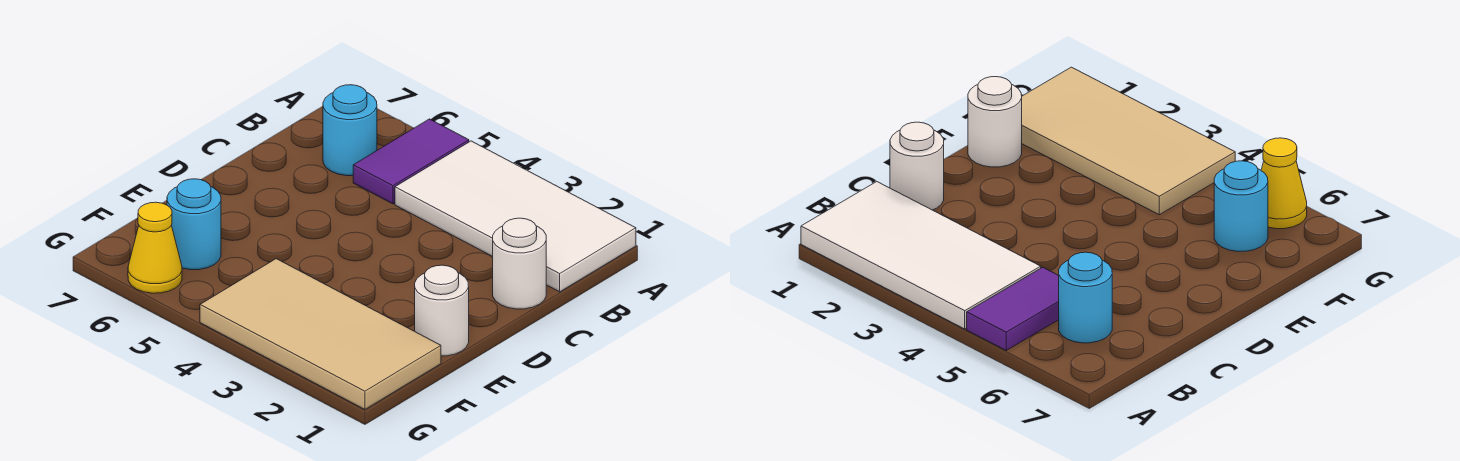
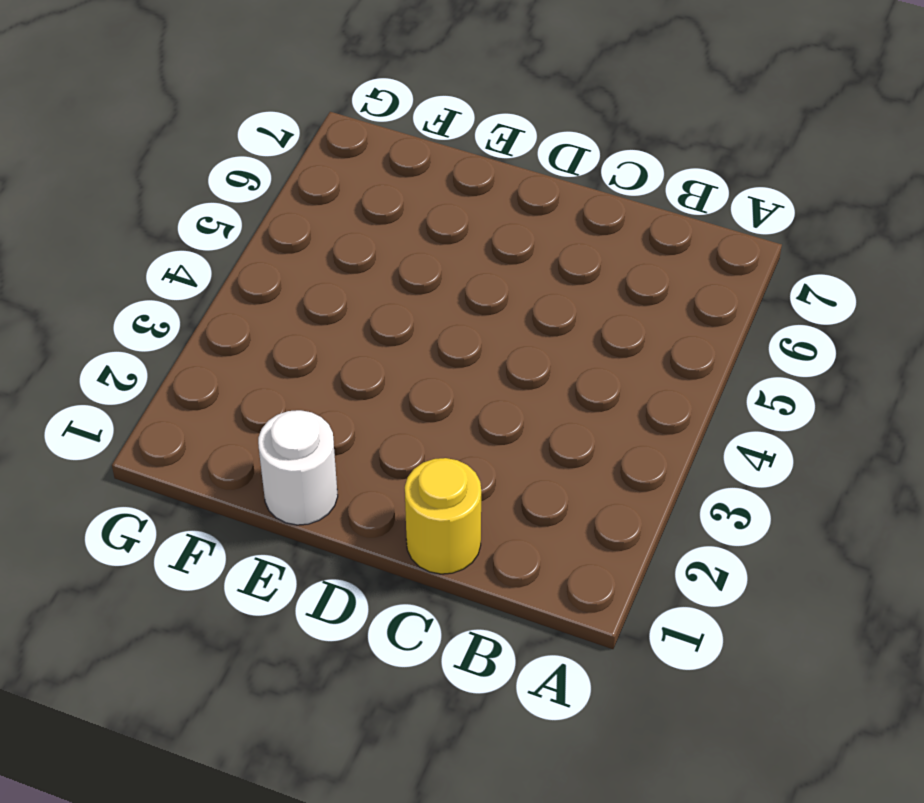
yellow round brick C1 level 1 -> white round brick C1 level 1
none -> white tile A1:B4 level 1
none -> purple tile A5:B5 level 1

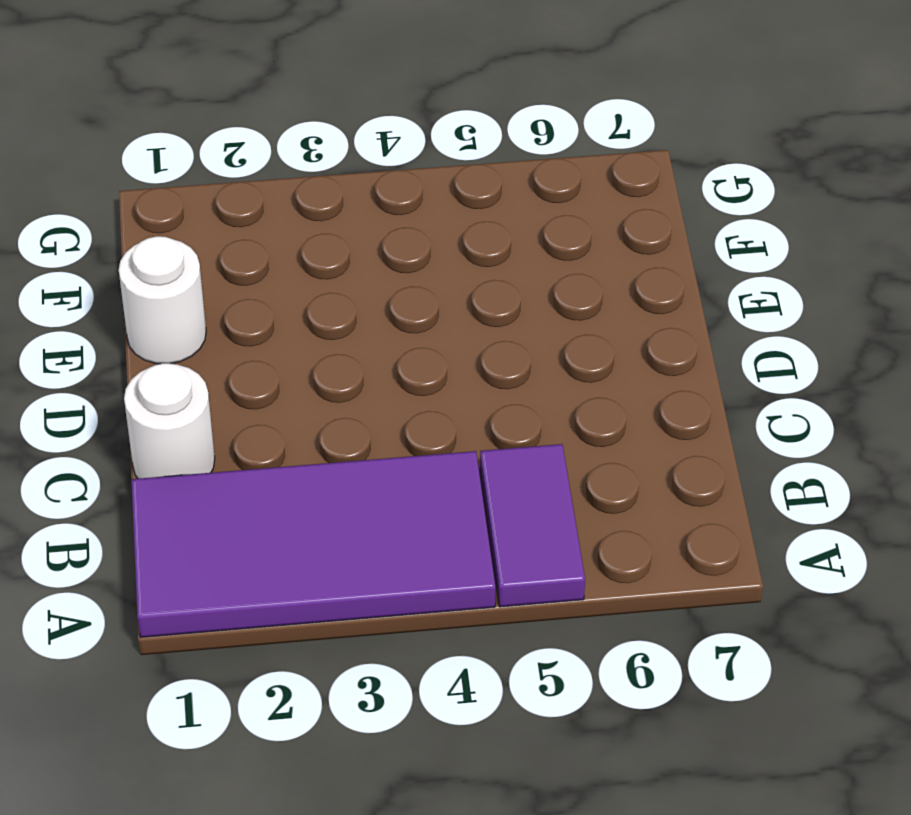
purple tile A1:B4 level 1 -> white tile A1:B4 level 1
none -> cyan round brick B6 level 1
none -> tan tile F1:G4 level 1

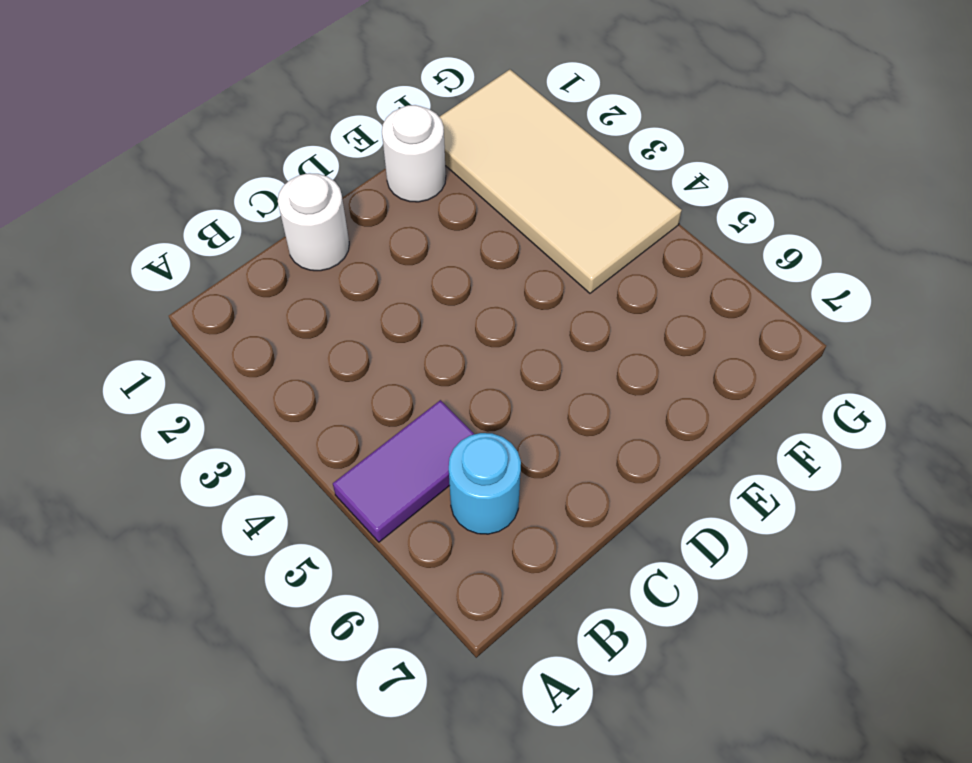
none -> white tile A1:B4 level 1
none -> cyan round brick F6 level 1

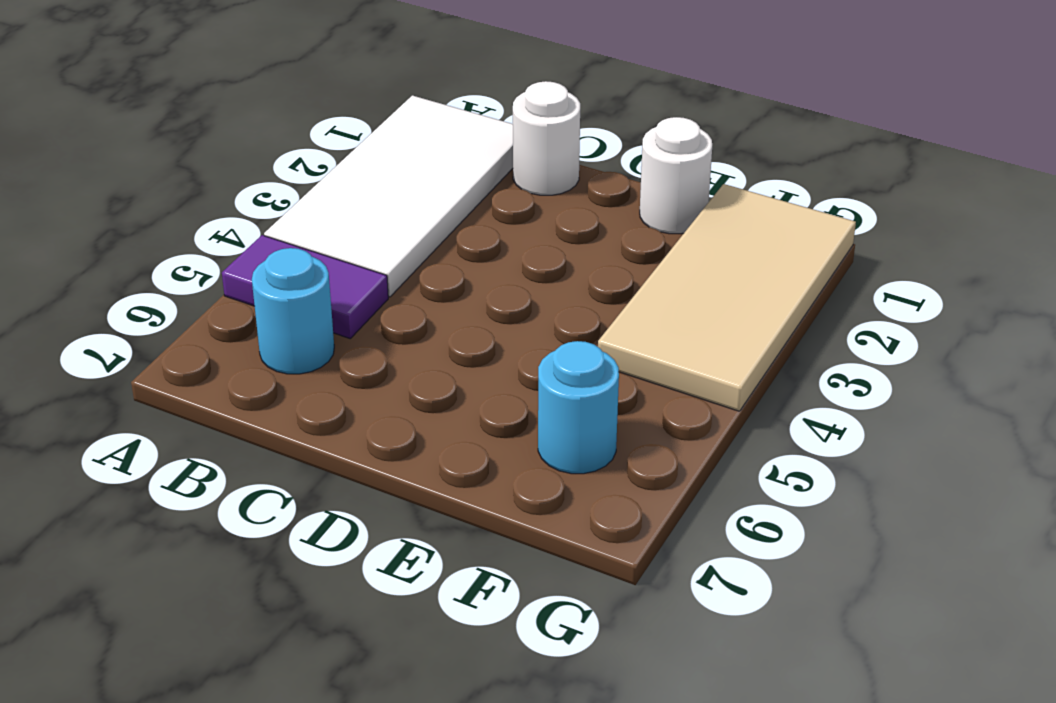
none -> yellow cone G6 level 1

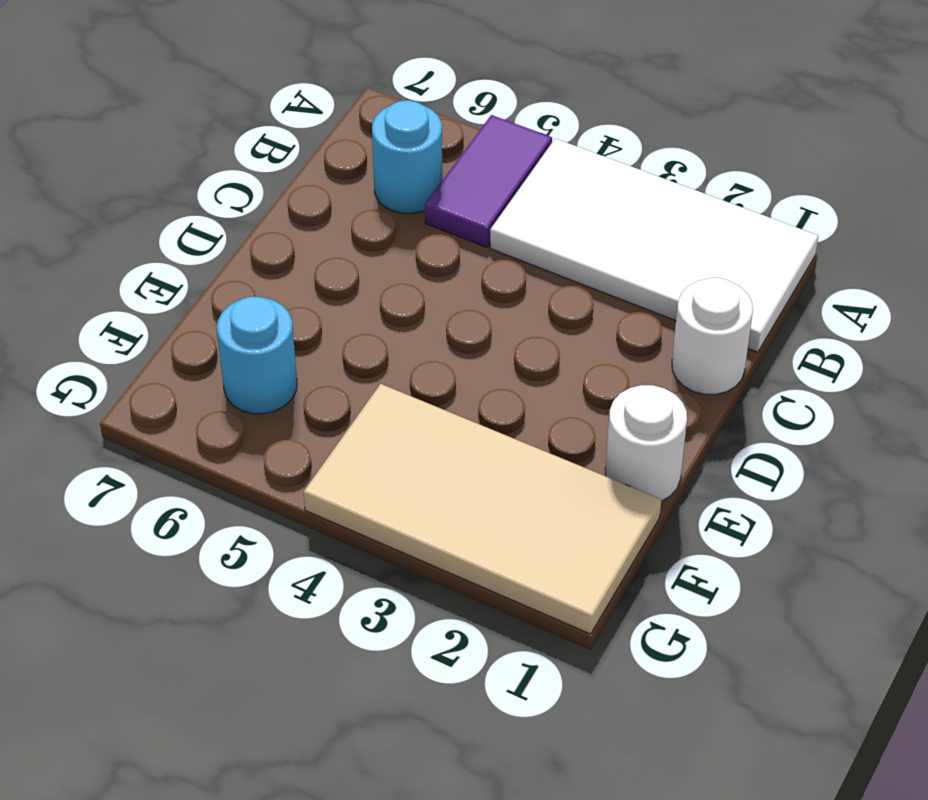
none -> yellow cone G6 level 1

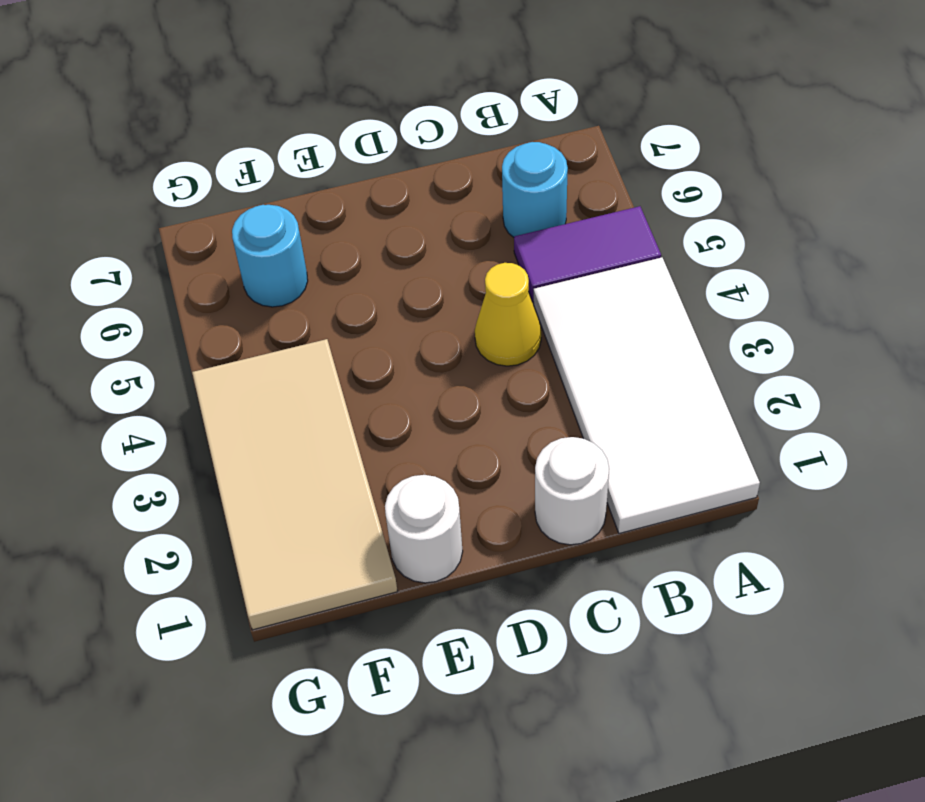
yellow cone C4 level 1 -> yellow cone G6 level 1

